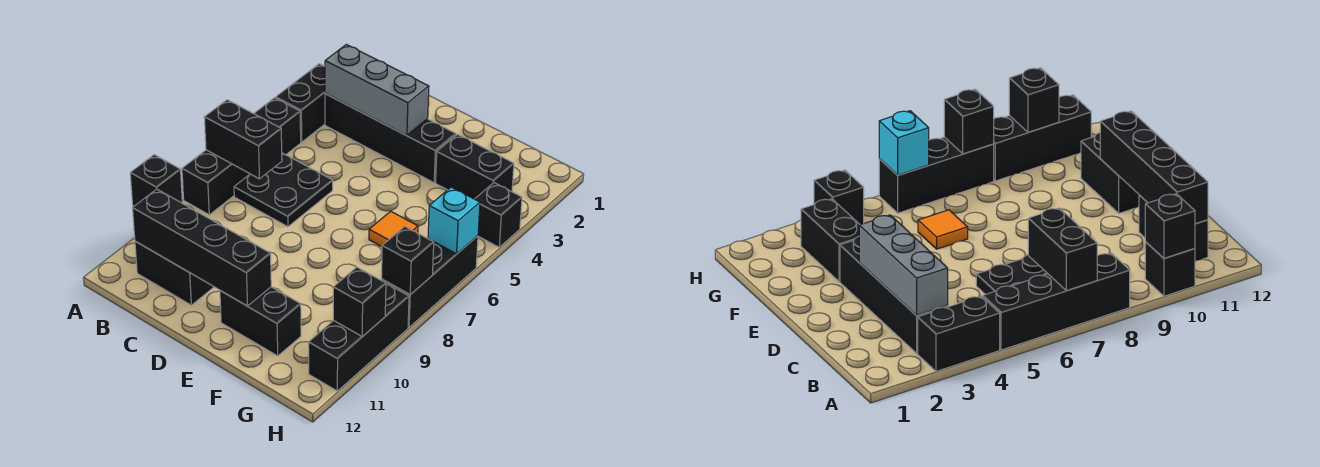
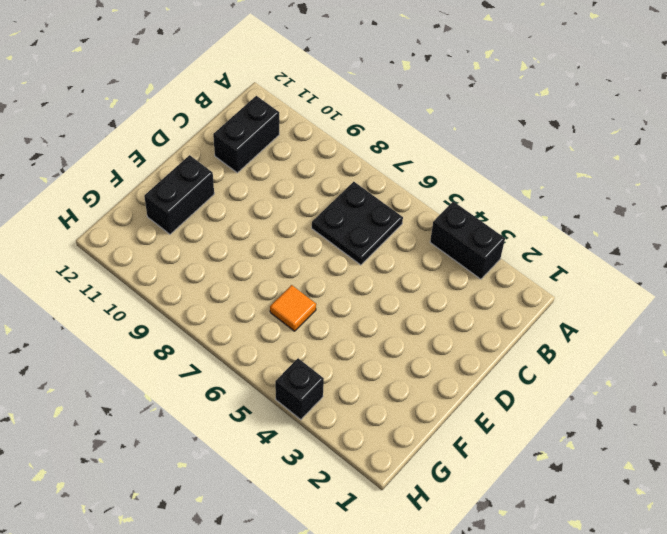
none -> black brick A5:A8 level 1
none -> black brick A10 level 1
none -> black brick B3:E3 level 1

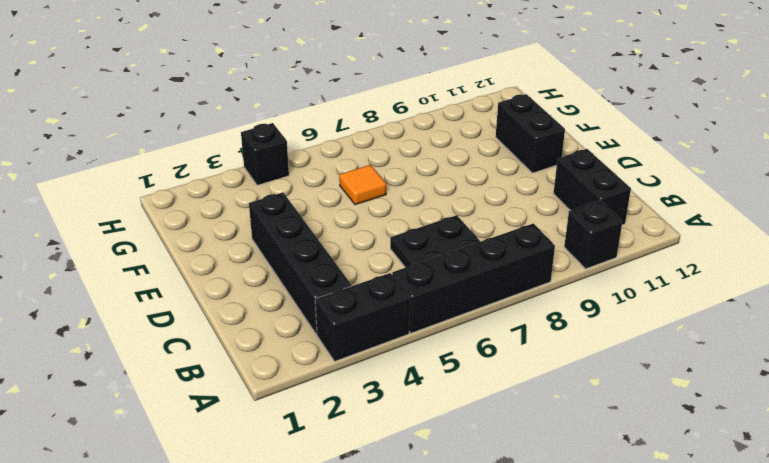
none -> black brick F3:G3 level 1
none -> black brick H6:H8 level 1
none -> black brick H9:H11 level 1

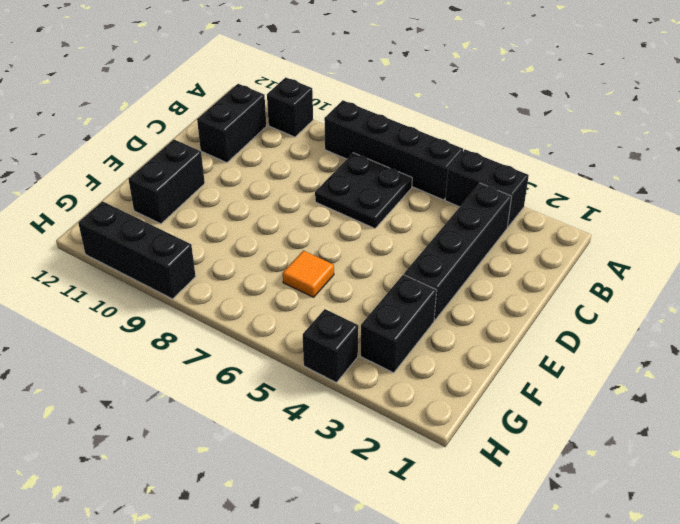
none -> black brick H6:H8 level 1
none -> black brick A7:B7 level 2
none -> black brick A10 level 2

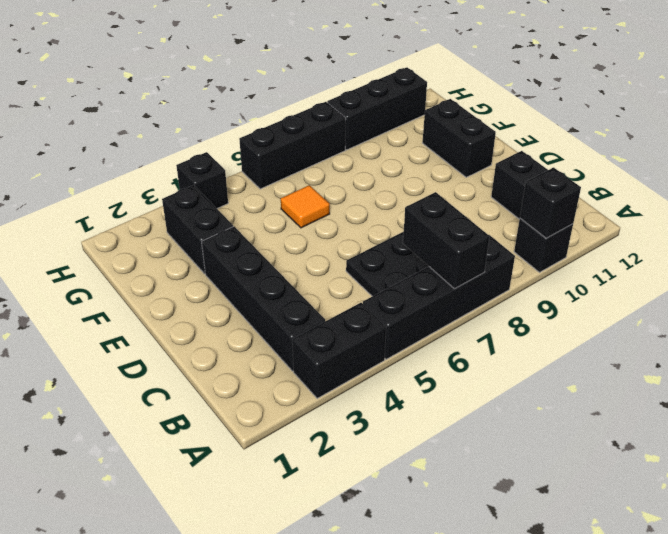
none -> grey brick B3:D3 level 2
none -> black brick B11:E11 level 2
none -> cyan brick H6 level 2

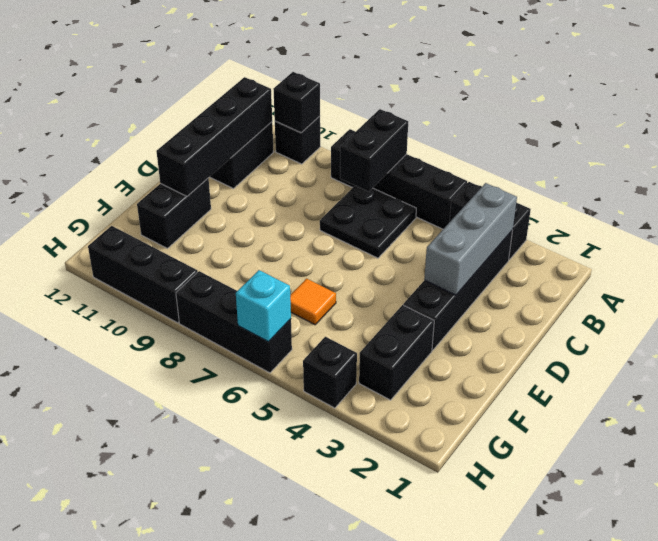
none -> black brick H8 level 2
none -> black brick H10 level 2

